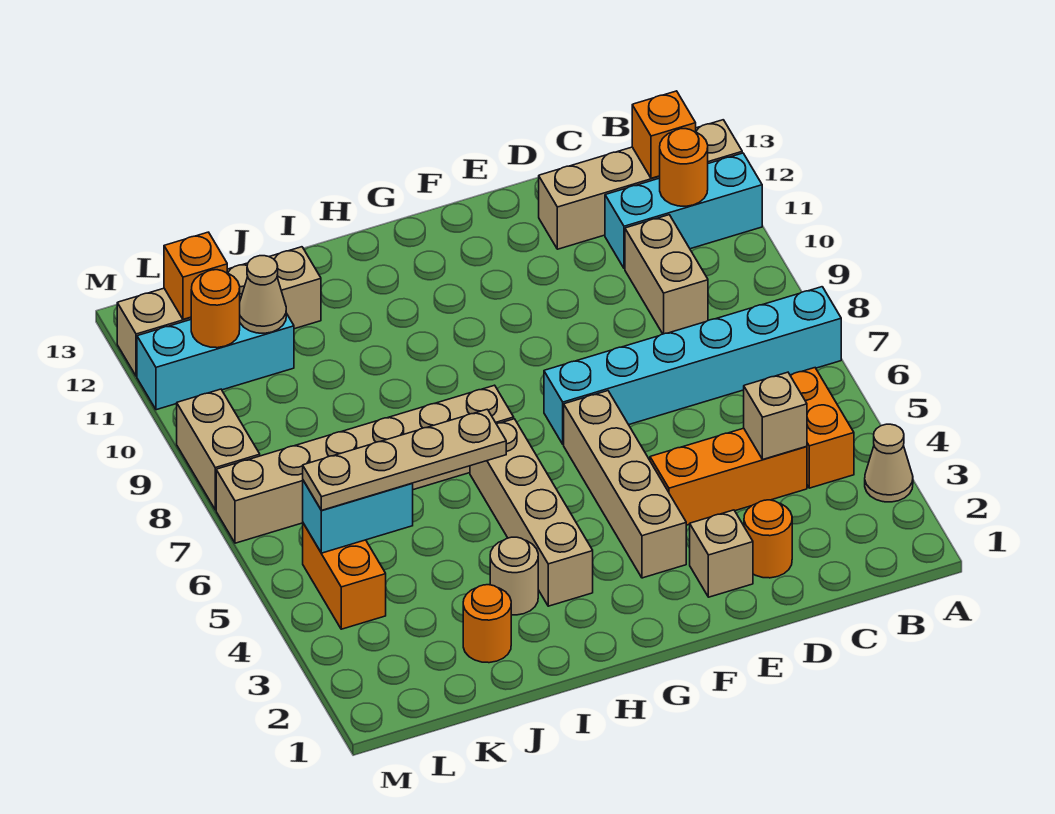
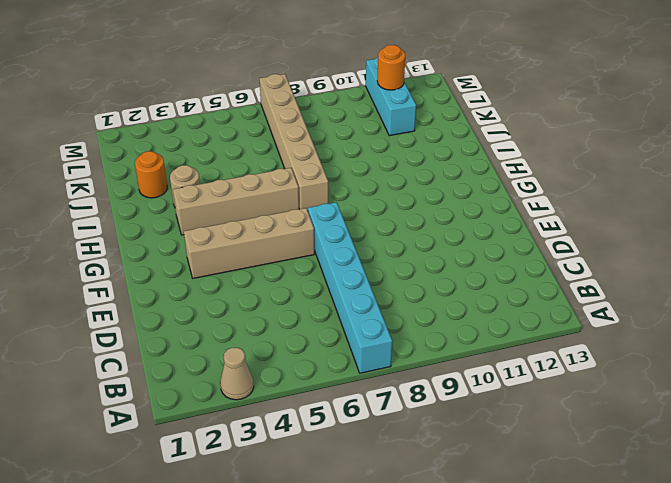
none -> cyan brick A11:C11 level 1
none -> tan brick A12:D12 level 1
none -> orange brick B4:B5 level 1

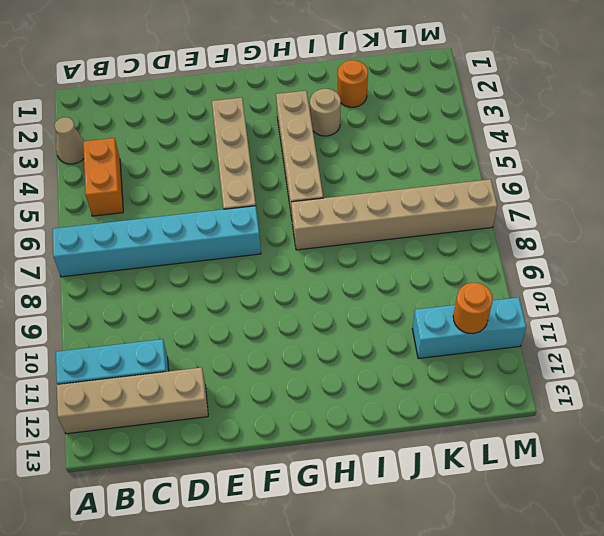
none -> orange brick C4:E4 level 1
none -> tan brick C9:C10 level 1
none -> orange round brick D2 level 1

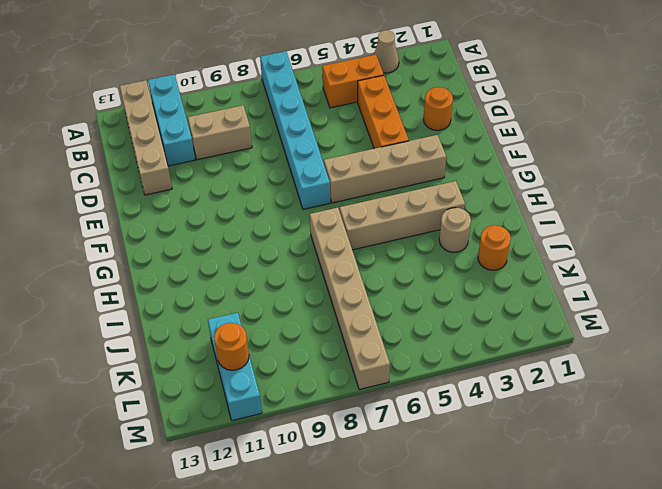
none -> tan brick E2 level 1
none -> tan brick J12:M12 level 1
none -> orange brick L4:L5 level 1

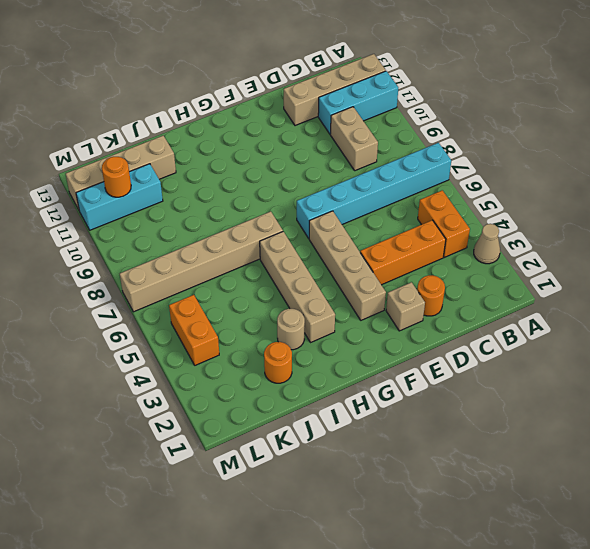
none -> tan brick M8:M9 level 1
none -> orange round brick B11 level 2
none -> orange brick B12 level 2

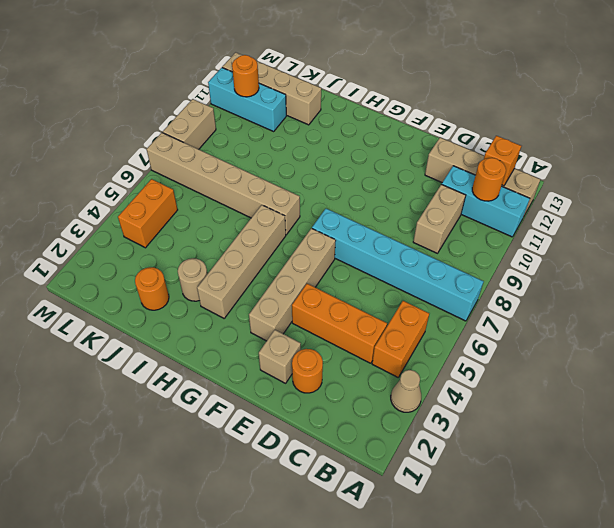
none -> tan brick C4 level 2
none -> cyan brick K5:L5 level 2
none -> tan cone K11 level 2

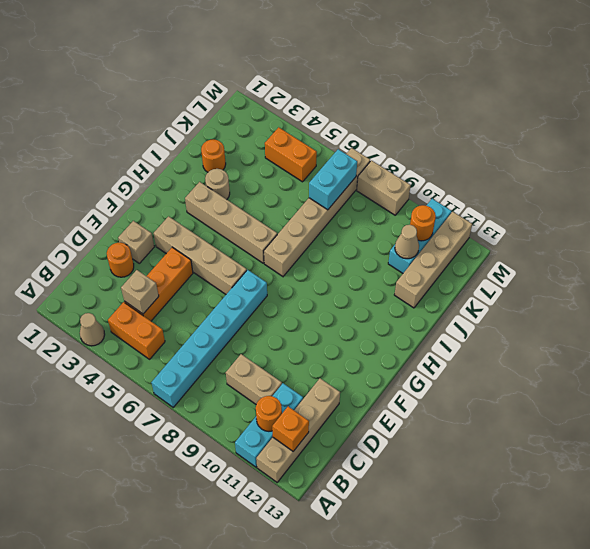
cyan brick K7:L7 level 2 -> cyan brick K5:L5 level 2
none -> orange brick L12 level 2
none -> tan plate I5:L5 level 3

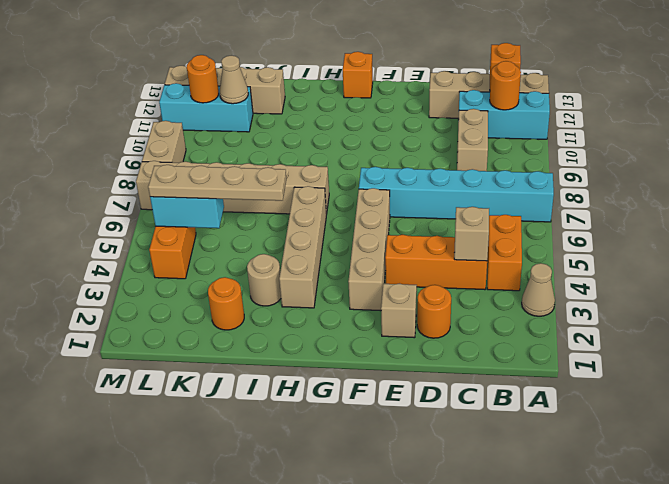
orange brick G13 level 1 -> orange brick L12 level 2

